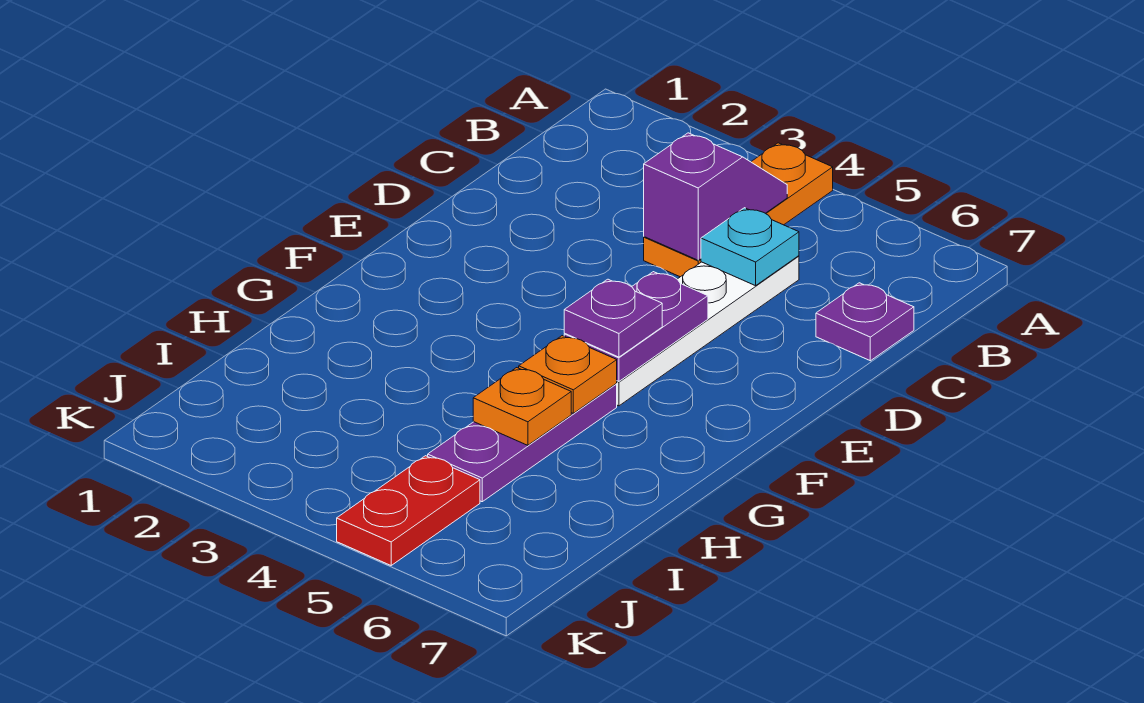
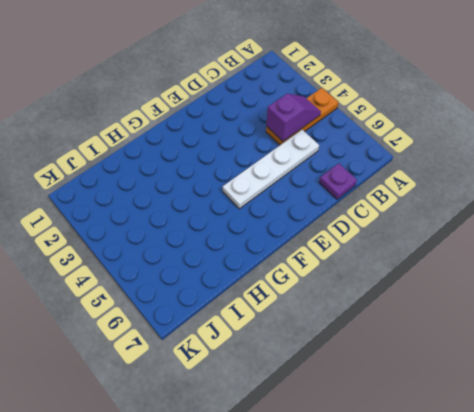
none -> purple plate G5:I5 level 1
none -> red plate J5:K5 level 1

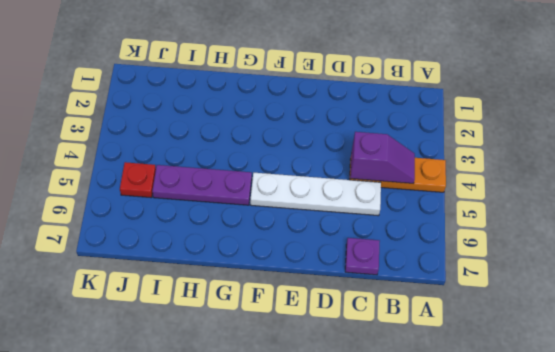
red plate J5 level 1 -> red plate J5:K5 level 1
none -> cyan plate C5 level 2
none -> purple plate E5:F5 level 2

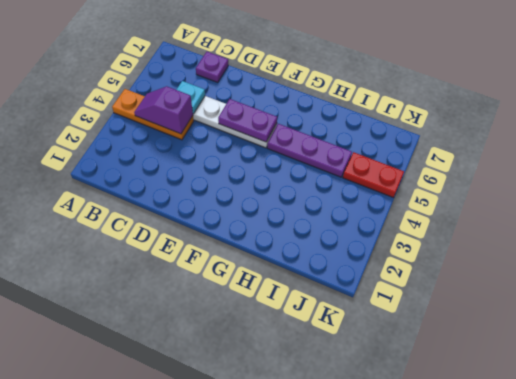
none -> orange plate G5 level 2
none -> orange plate H5 level 2

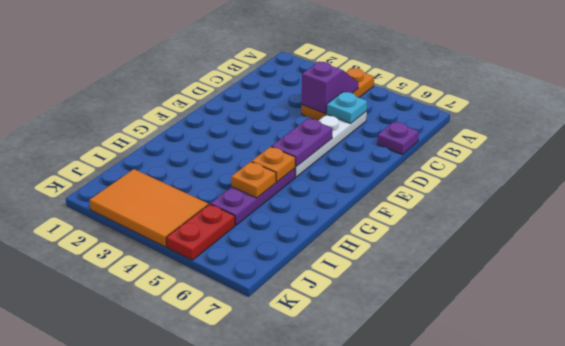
orange tile J2:K4 level 1 -> none
none -> purple plate F5 level 3

